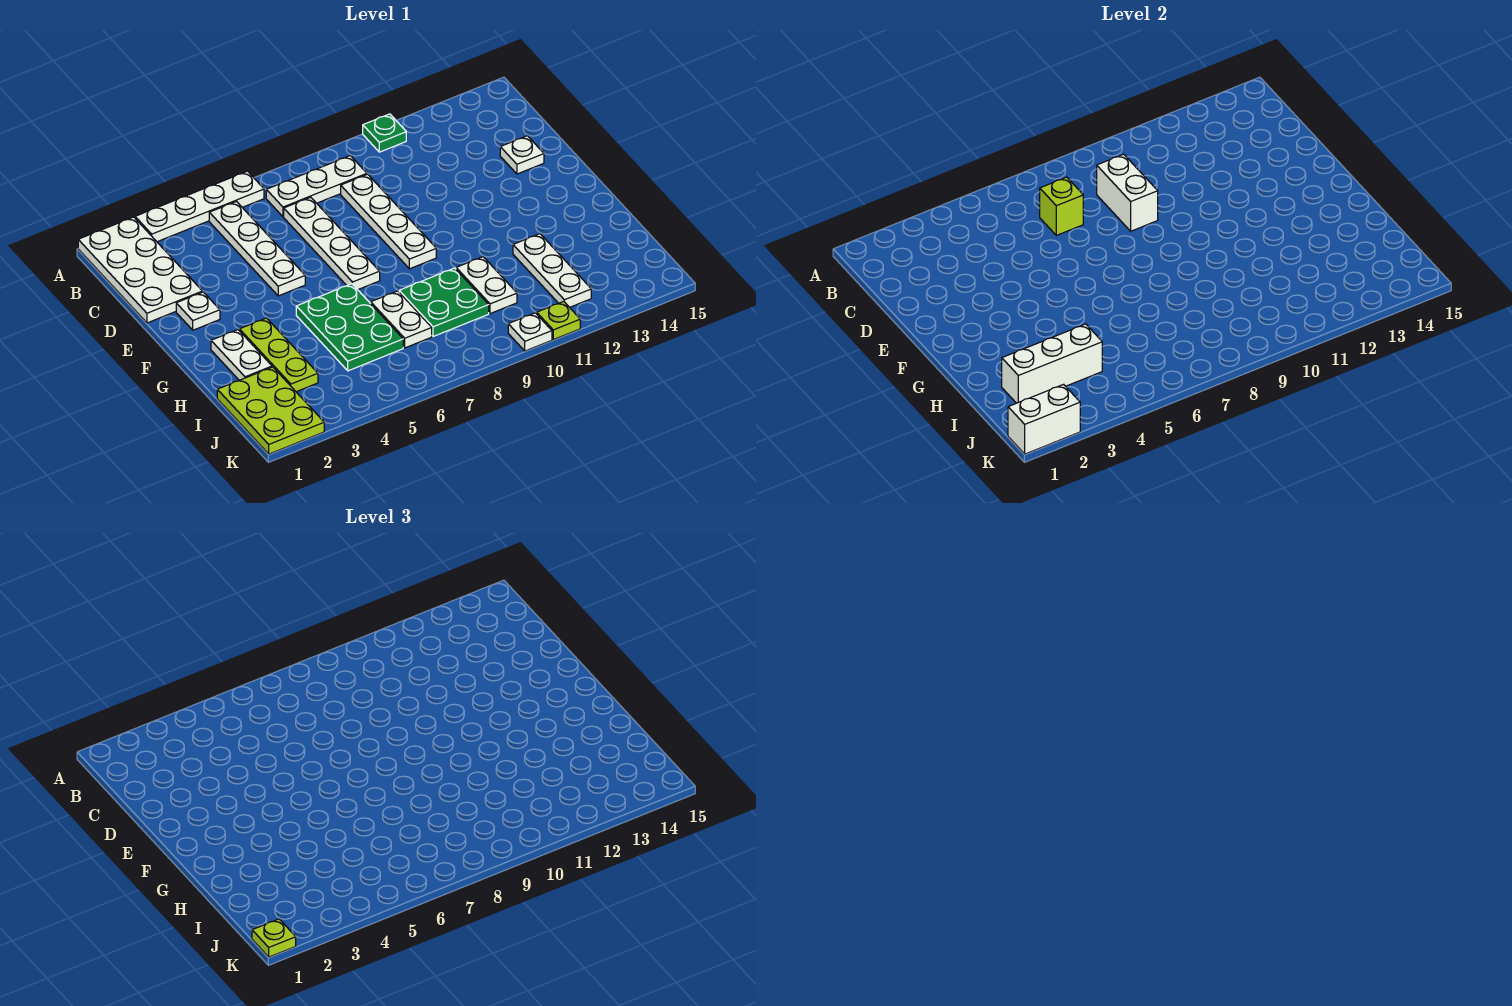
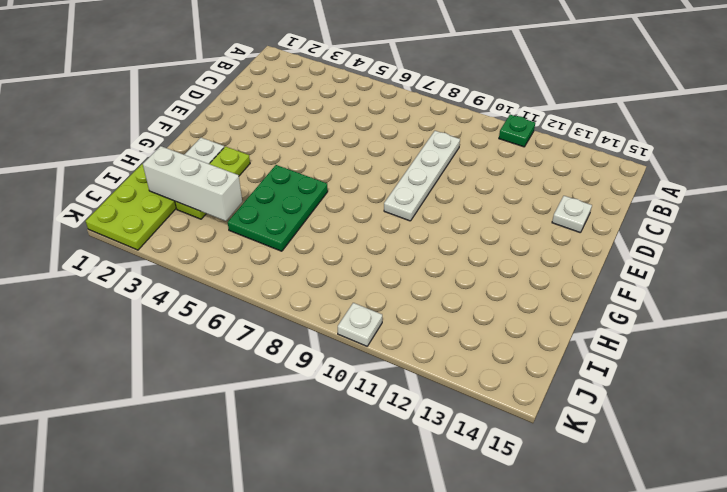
none -> white plate A1:D2 level 1
none -> white plate A3:A6 level 1
none -> white plate B5:E5 level 1

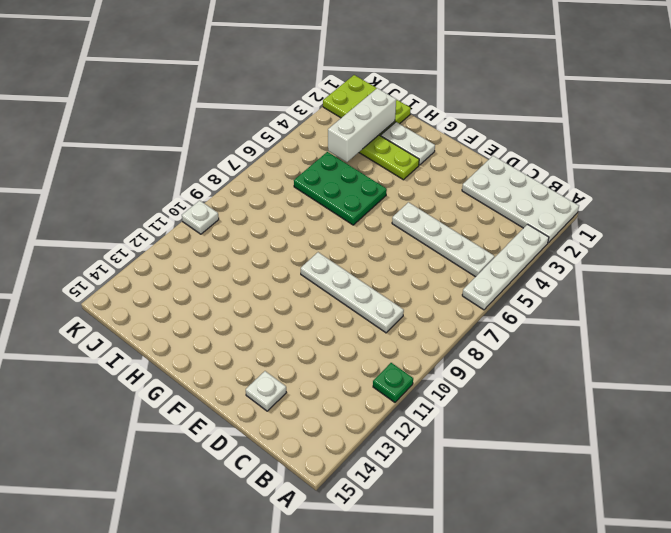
none -> white plate B7:B9 level 1
none -> white plate C7:F7 level 1
none -> white plate E2 level 1

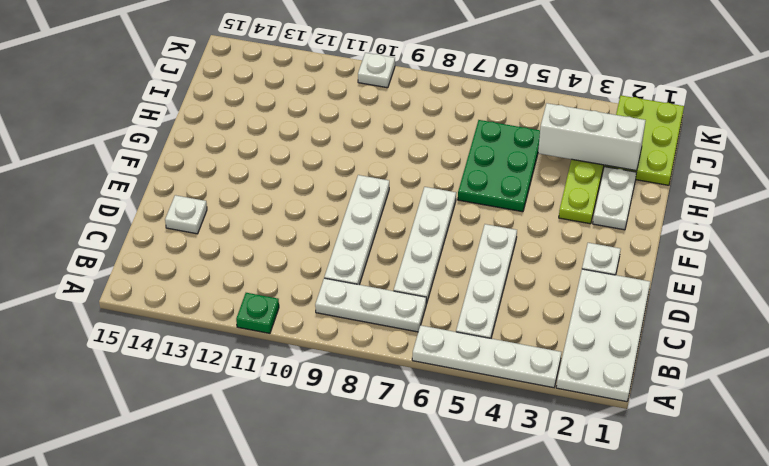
none -> white plate H7:I7 level 1
none -> green plate H8:I9 level 1
none -> white plate H10:I10 level 1

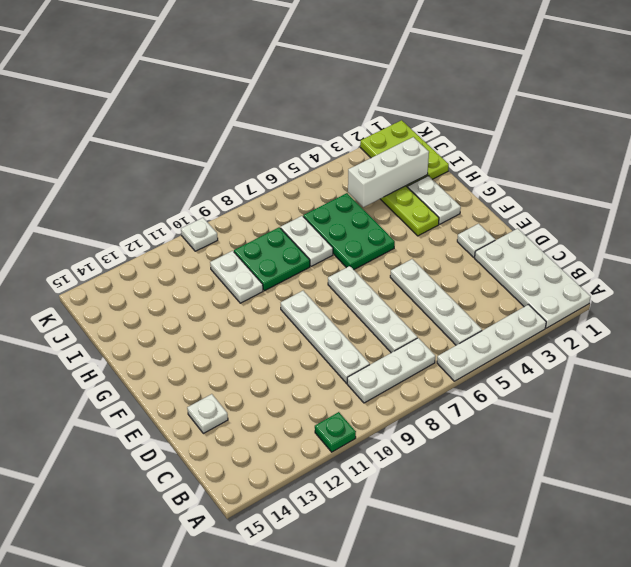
none -> white plate H12:J12 level 1
none -> lime plate K11 level 1
none -> lime brick C7 level 2

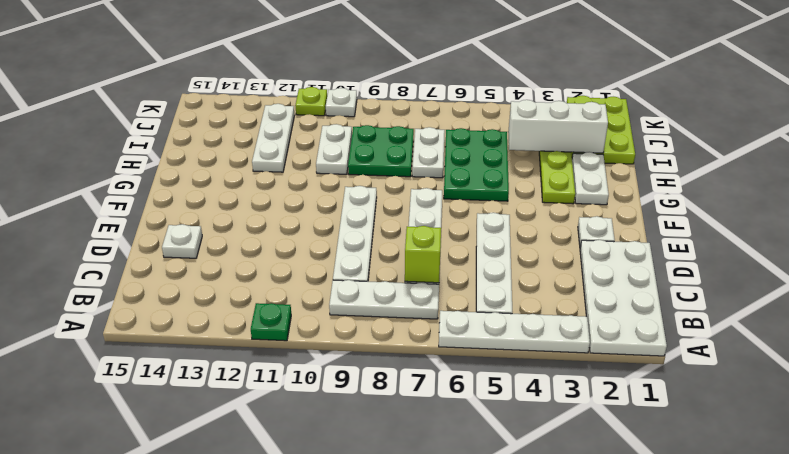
none -> white brick C9:D9 level 2
none -> white brick K1:K2 level 2
none -> lime plate K1 level 3

